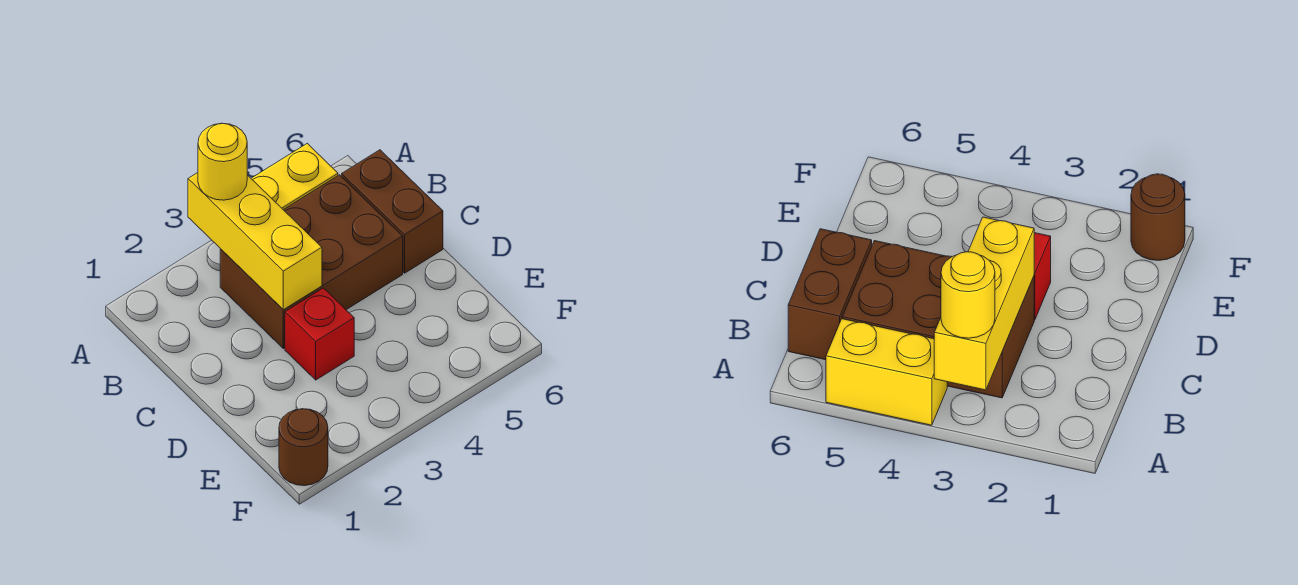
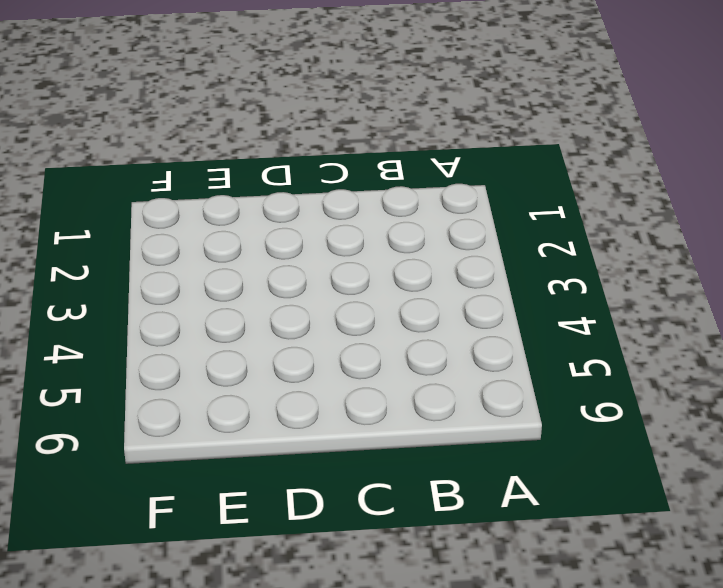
none -> yellow brick A4:A5 level 1
none -> brown brick B3:C5 level 1

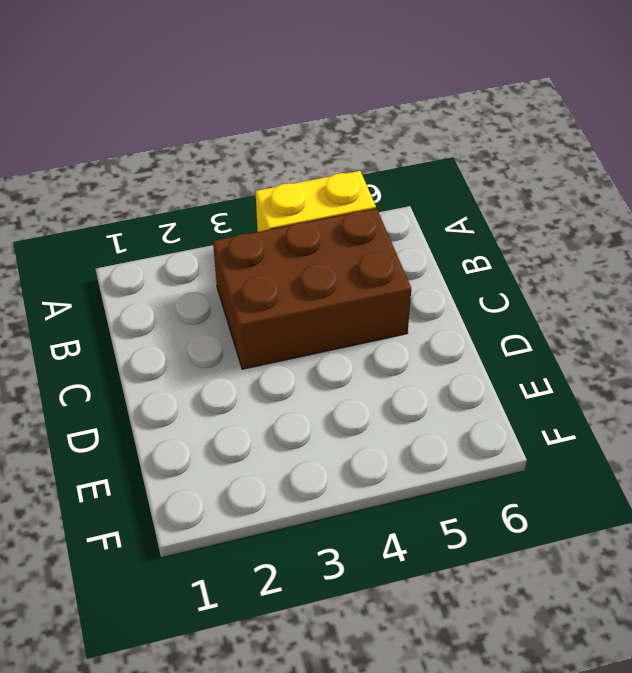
none -> brown brick B6:C6 level 1
none -> red brick D3 level 1

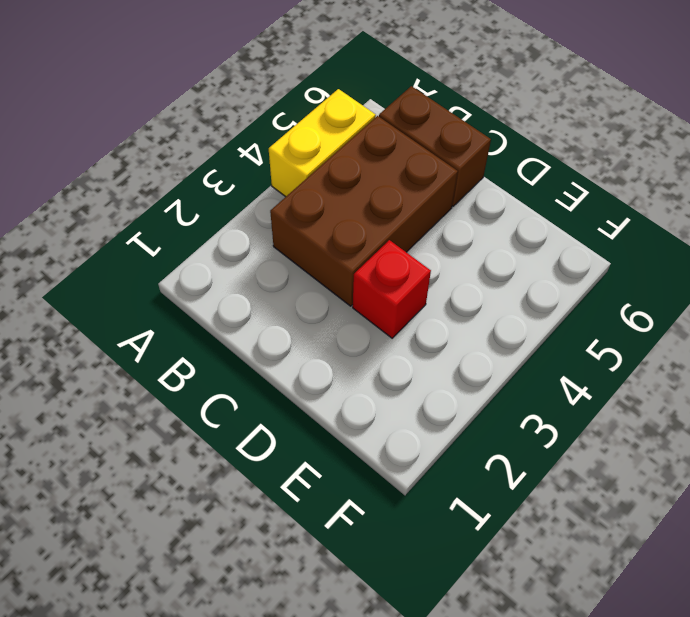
none -> brown round brick F1 level 1
none -> yellow brick A3:C3 level 2

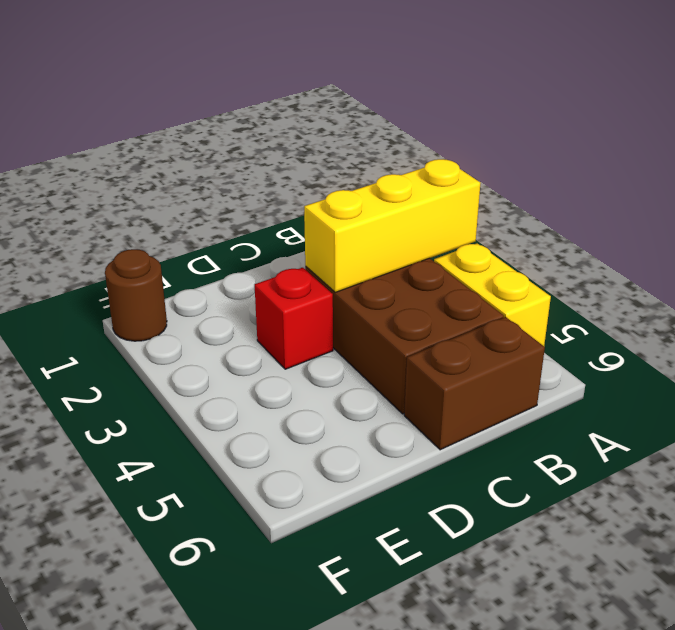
none -> yellow round brick A3 level 3

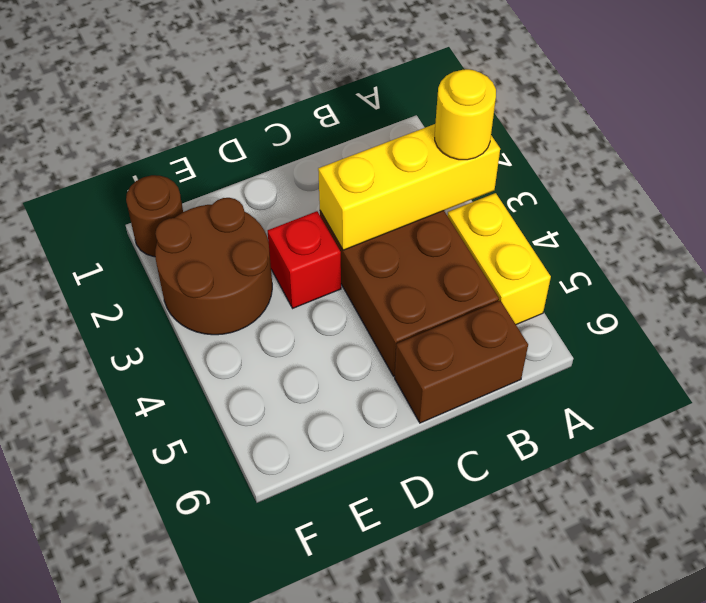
brown round brick E2:F3 level 1 -> none

